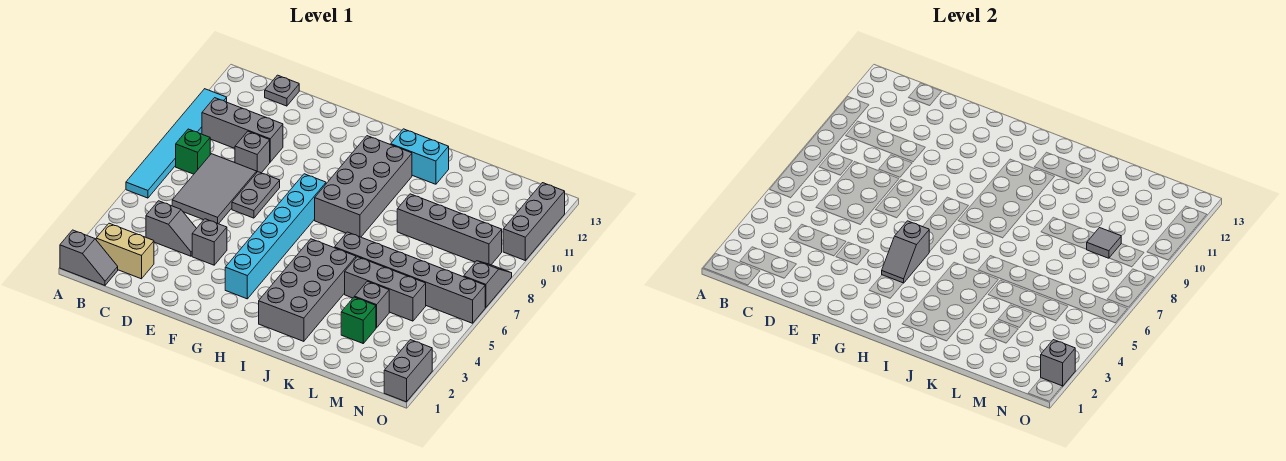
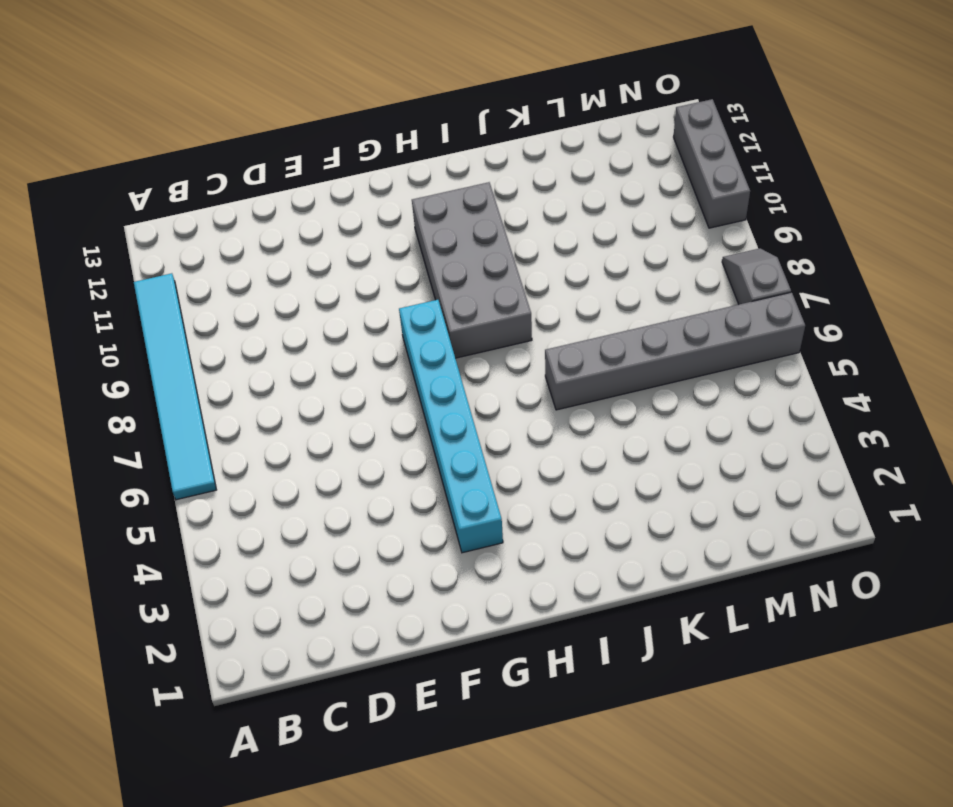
none -> grey slope A1:B1 level 1 top A
none -> tan brick B2:C2 level 1
none -> green brick B8 level 1

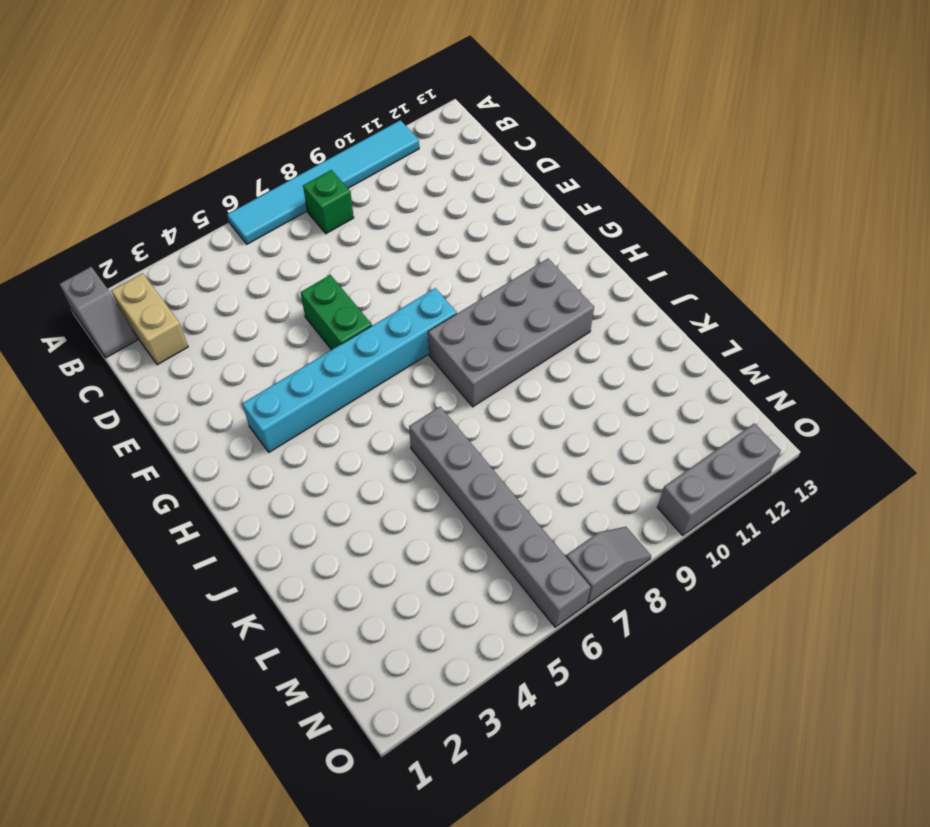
green brick E6:F6 level 1 -> none
none -> grey brick B10:D10 level 1
none -> grey slope C4:D4 level 1 top C
none -> grey tile C6:D8 level 1

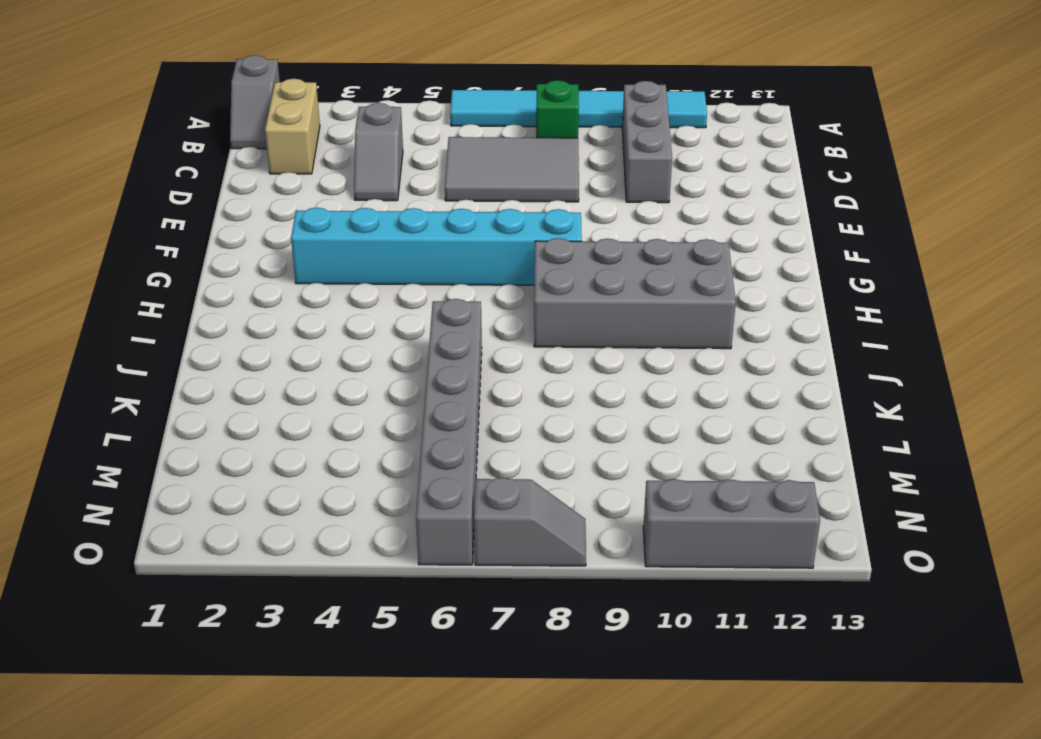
none -> grey plate C13 level 1
none -> grey brick D9 level 1
none -> grey brick E4 level 1

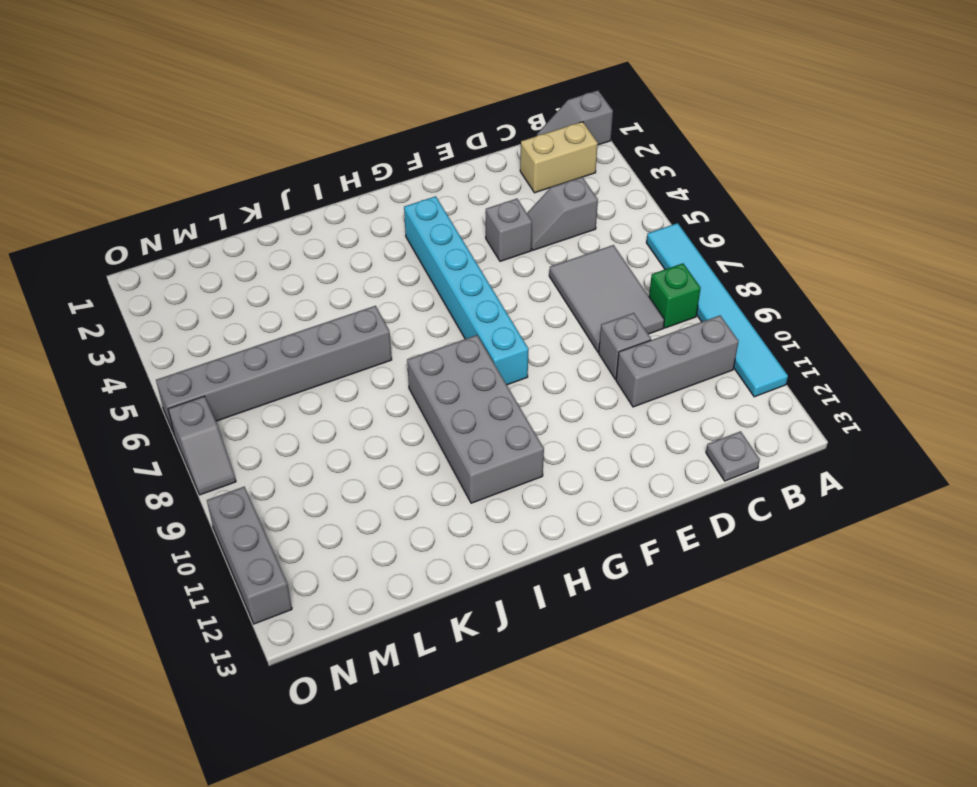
none -> grey plate E7:E8 level 1
none -> grey brick I2:J5 level 1
none -> cyan brick I12:J12 level 1

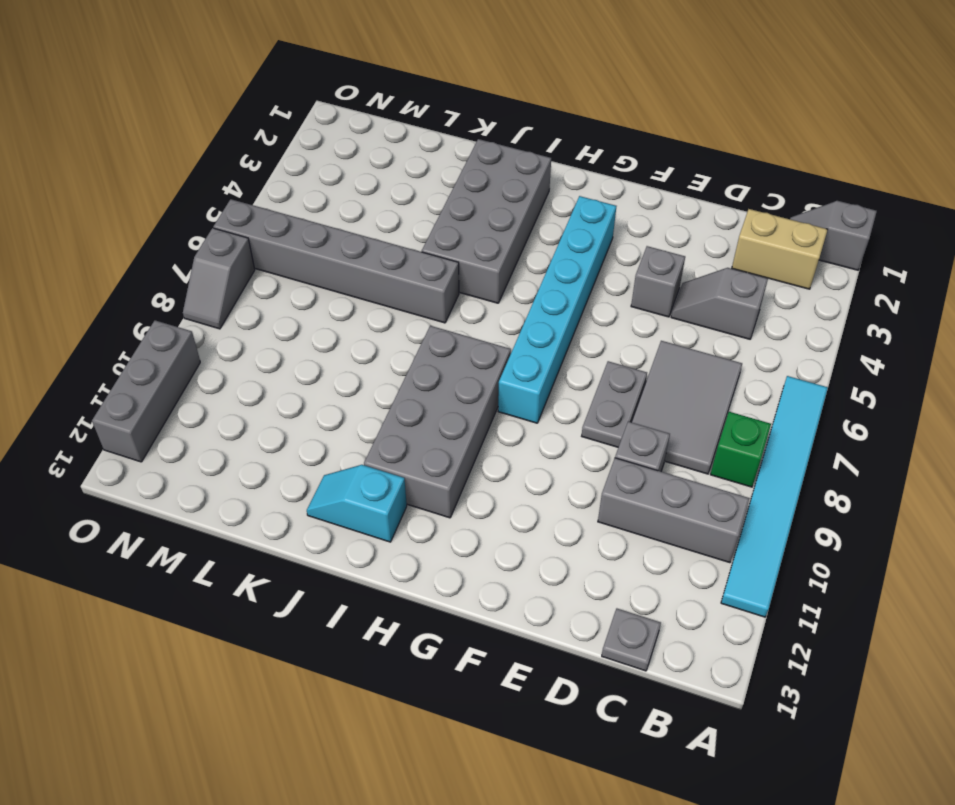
cyan slope I12:J12 level 1 top I -> cyan brick I12:J12 level 1
none -> grey brick K5:M5 level 1
none -> grey brick K9:N9 level 1
none -> green brick L3 level 1

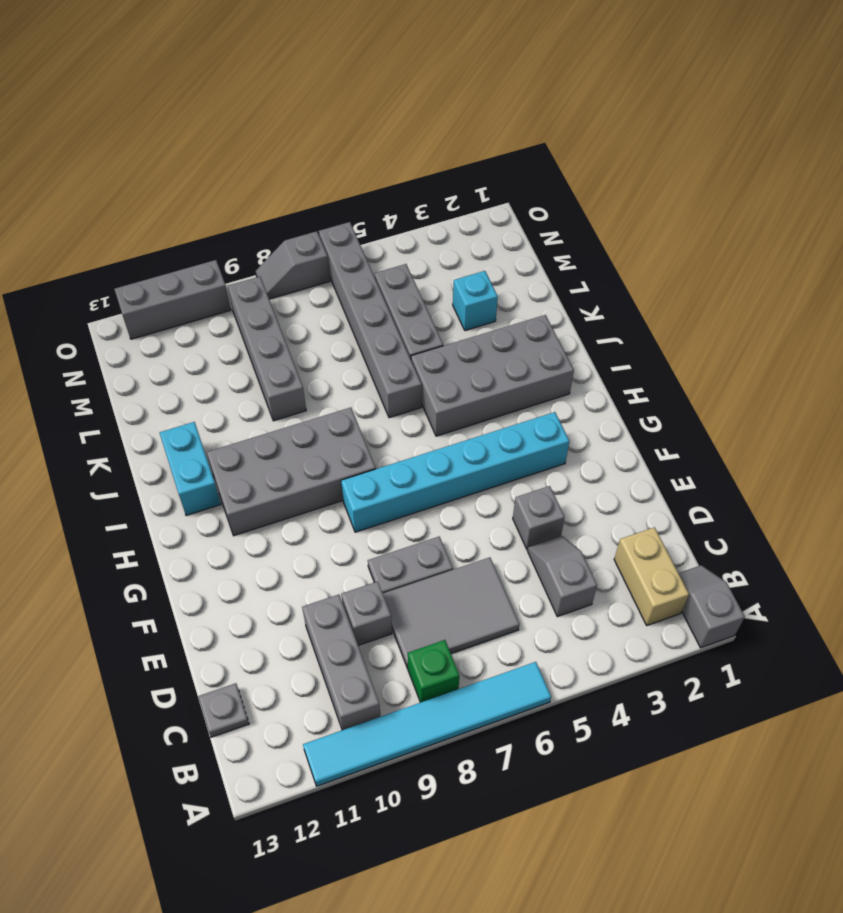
cyan brick L3 level 1 -> green brick L3 level 1
none -> grey brick L4 level 1
none -> grey brick O1:O2 level 1
none -> grey slope G4:G5 level 2 top 5

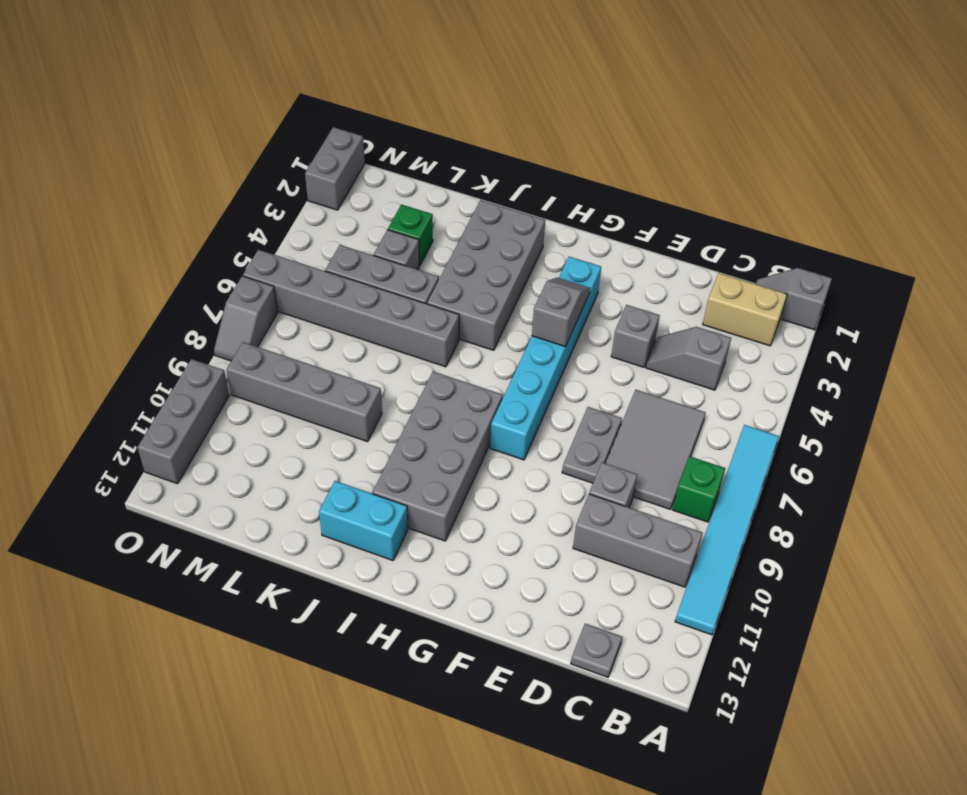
none -> grey tile M9 level 2
none -> grey brick O2 level 2

